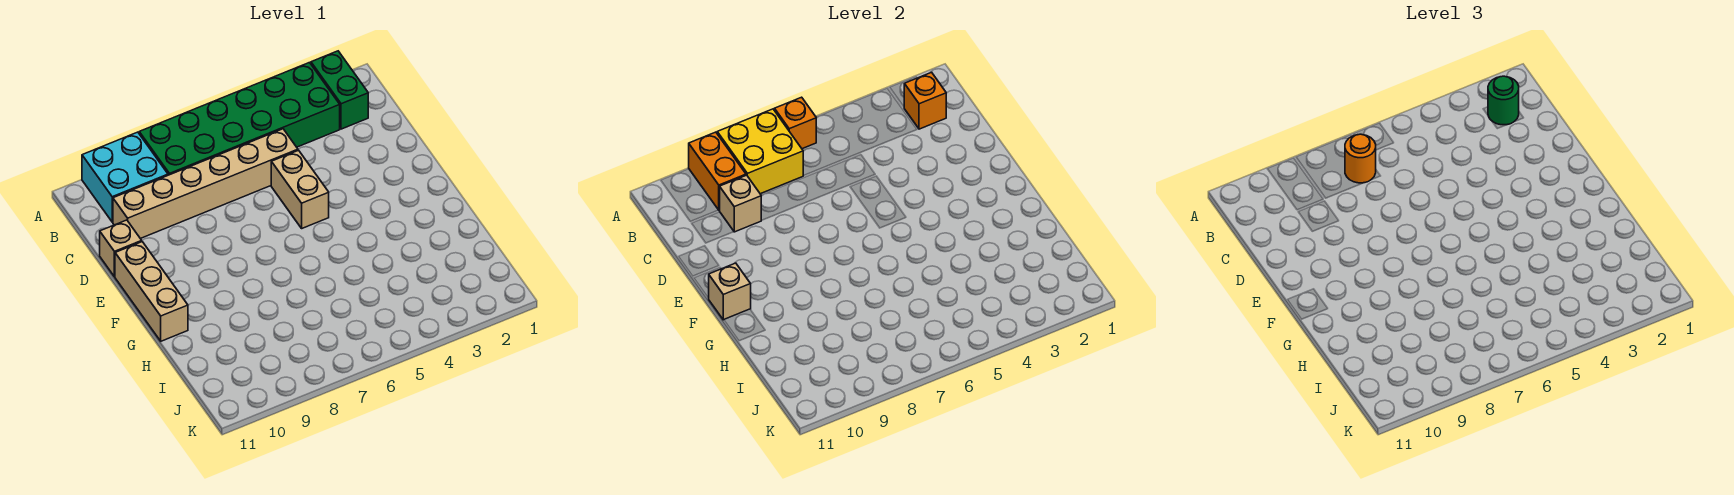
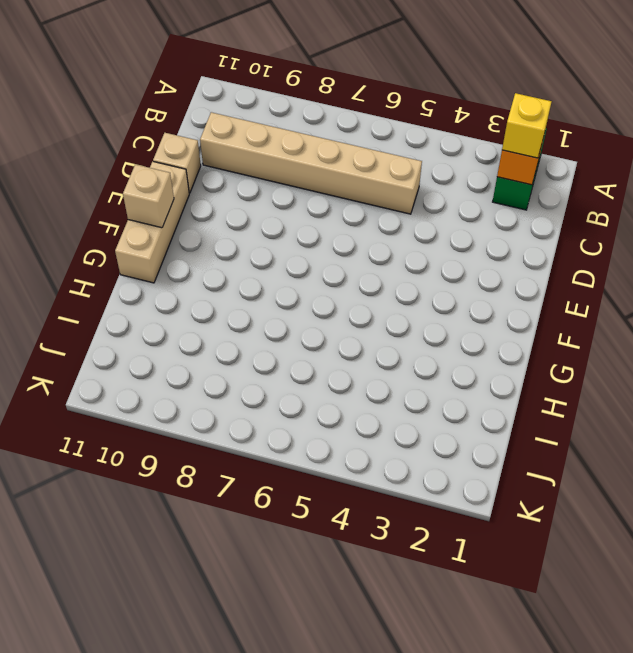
yellow brick B2 level 3 -> green round brick B2 level 3
none -> green brick A3:B8 level 1
none -> cyan brick A9:B10 level 1
none -> tan brick D5:E5 level 1

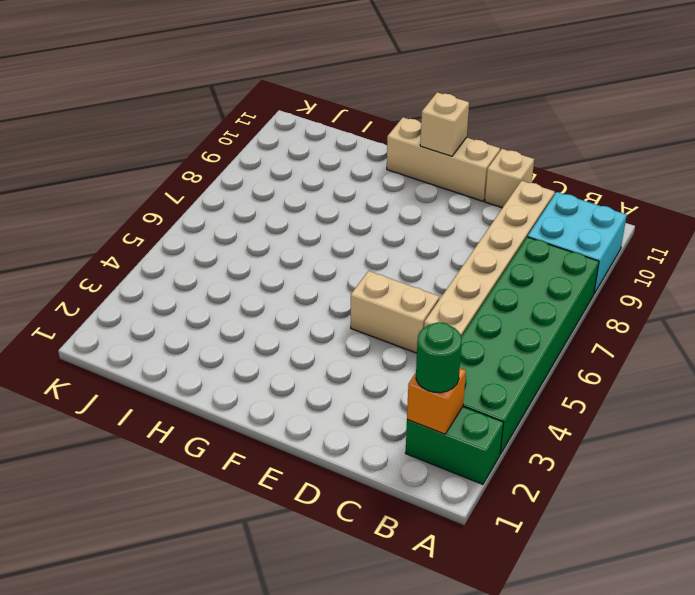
none -> orange brick A6 level 2
none -> yellow brick A7:B8 level 2
none -> orange brick A9:B9 level 2

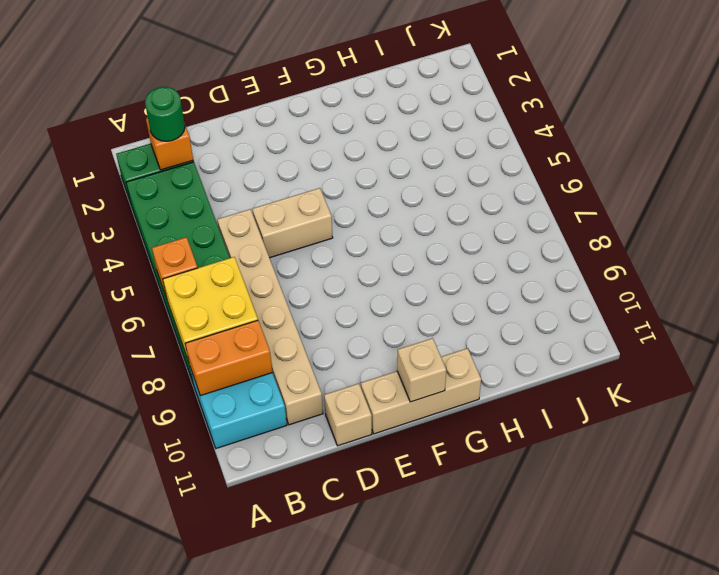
none -> tan brick C9 level 2
none -> orange round brick B7 level 3

